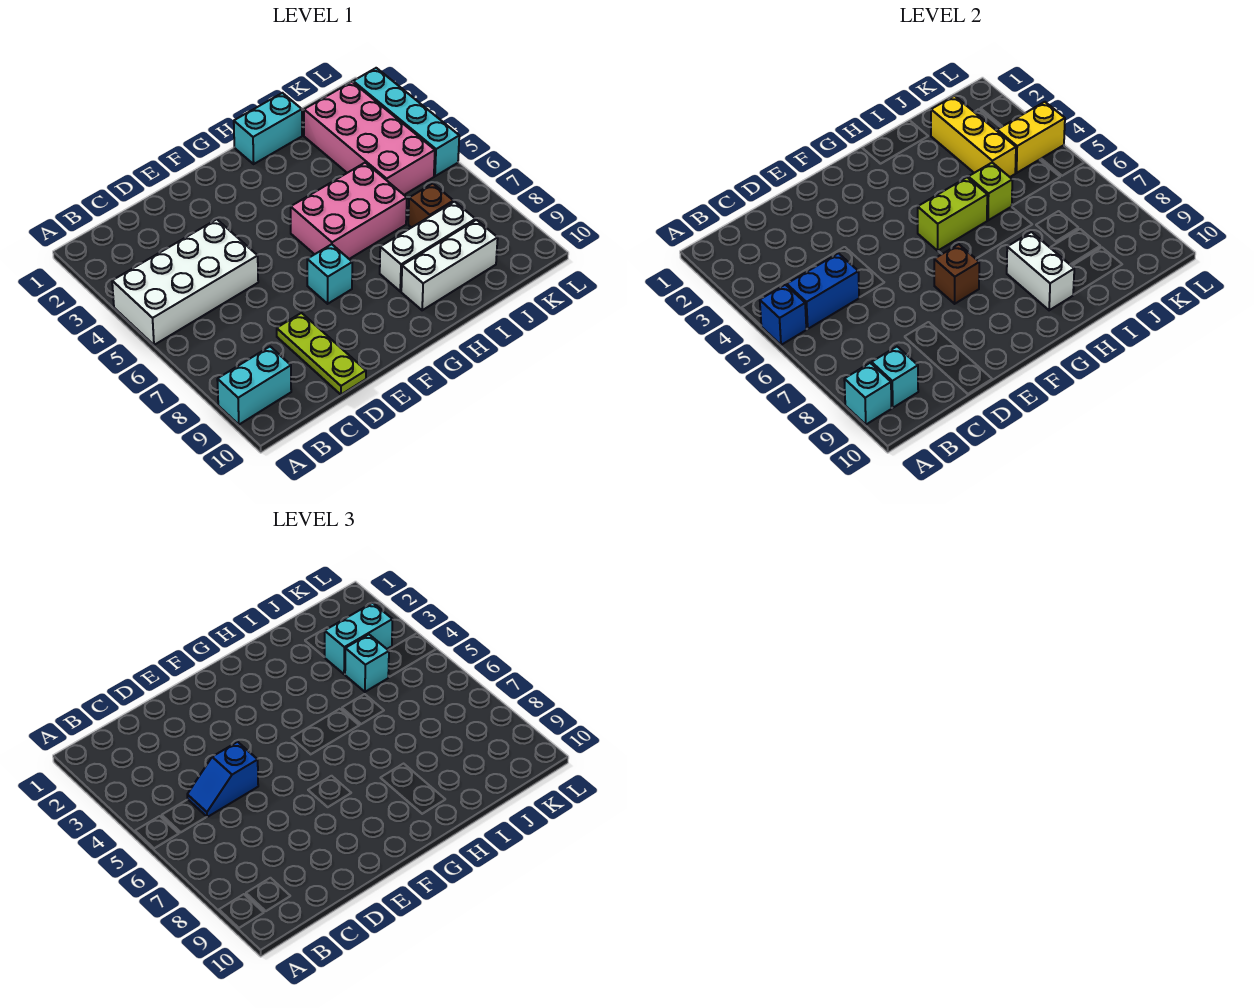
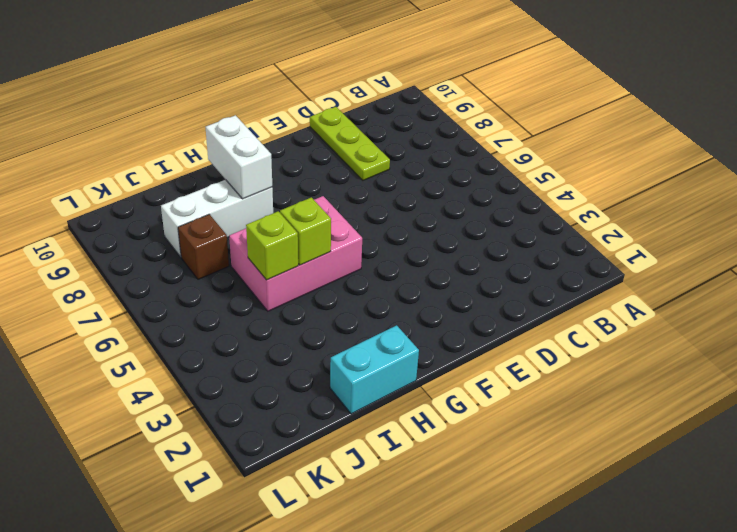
lime brick H5 level 2 -> lime brick G5:H5 level 2
none -> white brick A4:D5 level 1
none -> cyan brick A9:B9 level 1
none -> cyan brick F7 level 1

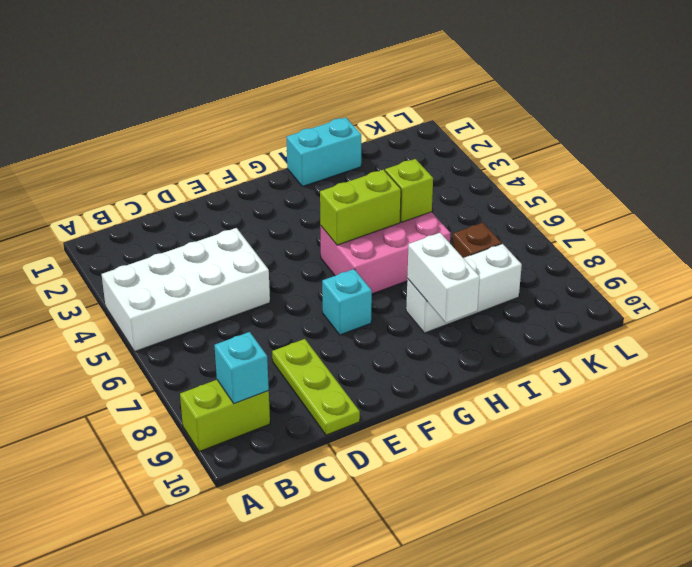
lime brick A9:B9 level 1 -> cyan brick A9:B9 level 1
none -> white brick H9:J9 level 1
none -> pink brick J2:K5 level 1
none -> cyan brick L2:L5 level 1

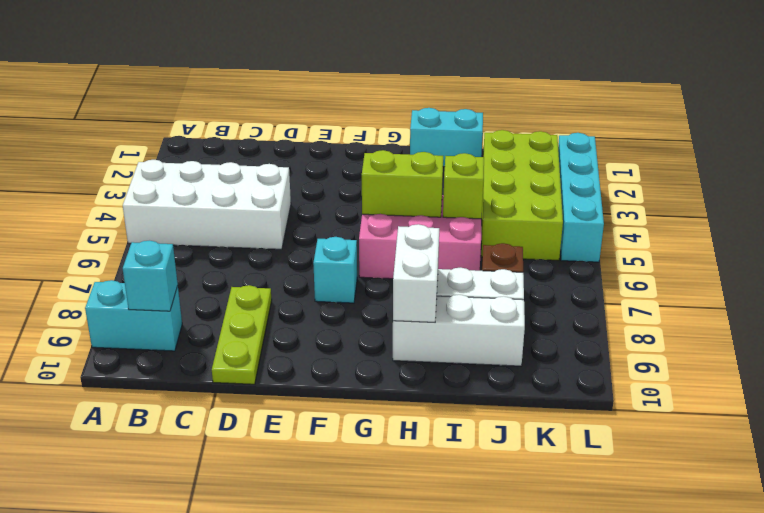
lime brick J2:K5 level 1 -> pink brick J2:K5 level 1
none -> blue brick A5 level 2
none -> cyan brick A9 level 2
none -> blue brick B5:C5 level 2

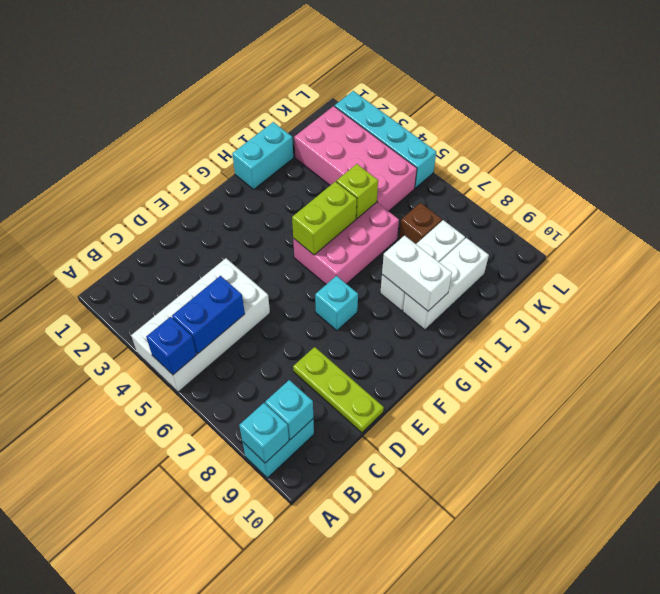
none -> brown brick F7 level 2
none -> yellow brick J2:J4 level 2
none -> yellow brick K4:L4 level 2

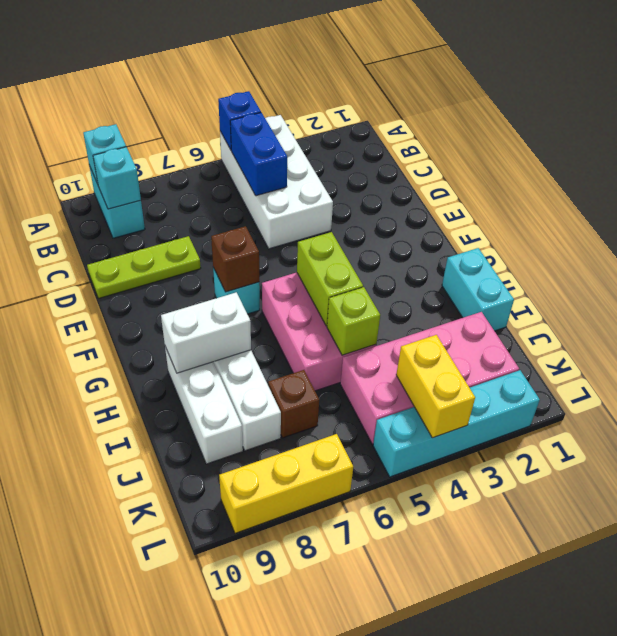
yellow brick L7:L9 level 1 -> yellow brick J2:J4 level 2
none -> blue slope C5:D5 level 3 top D
none -> cyan brick J3:K3 level 3
none -> cyan brick J4 level 3

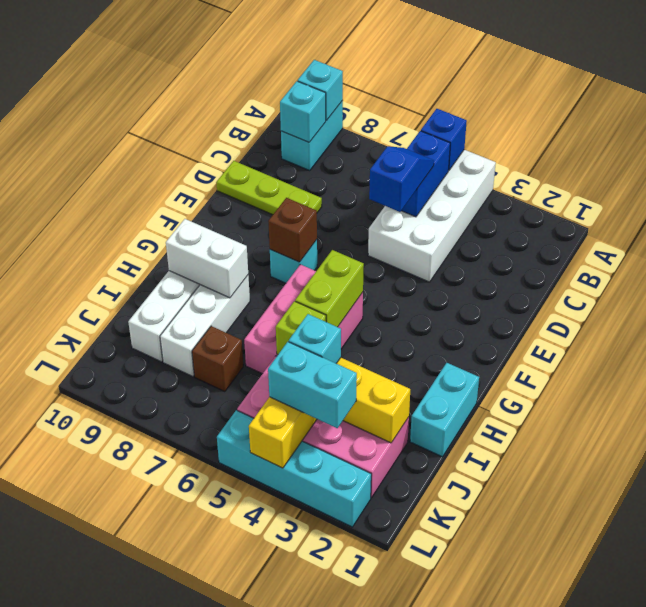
cyan brick K3:K4 level 3 -> cyan brick J3:K3 level 3

